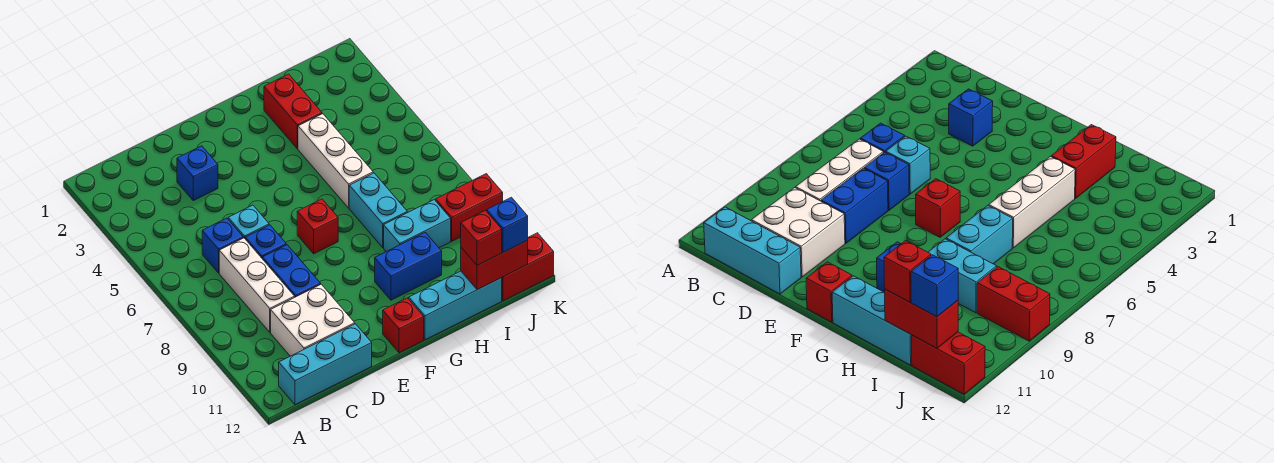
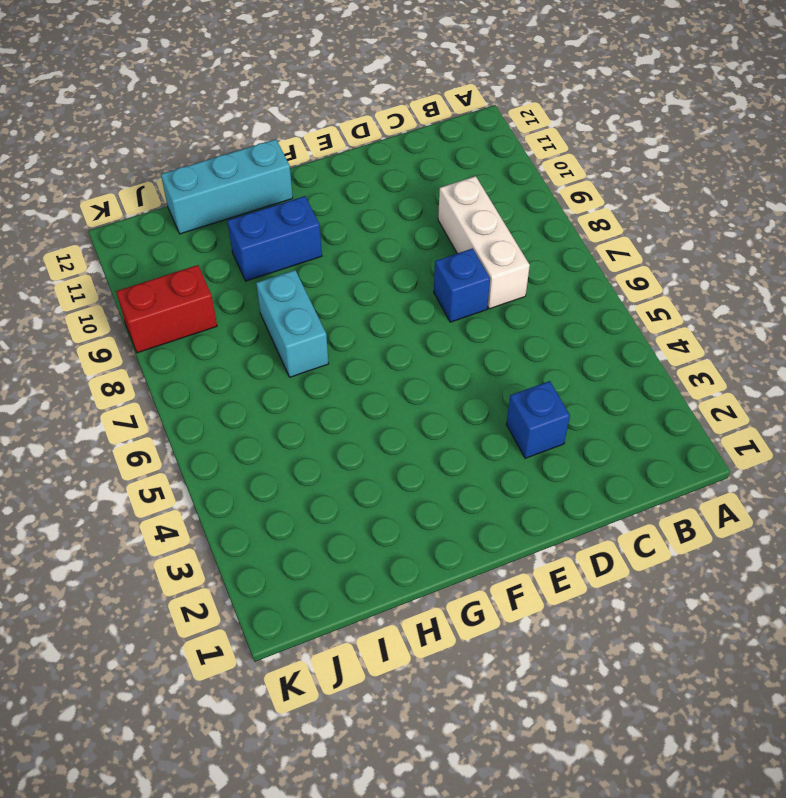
none -> cyan brick B12:D12 level 1
none -> blue brick C6 level 1
none -> white brick C10:D11 level 1

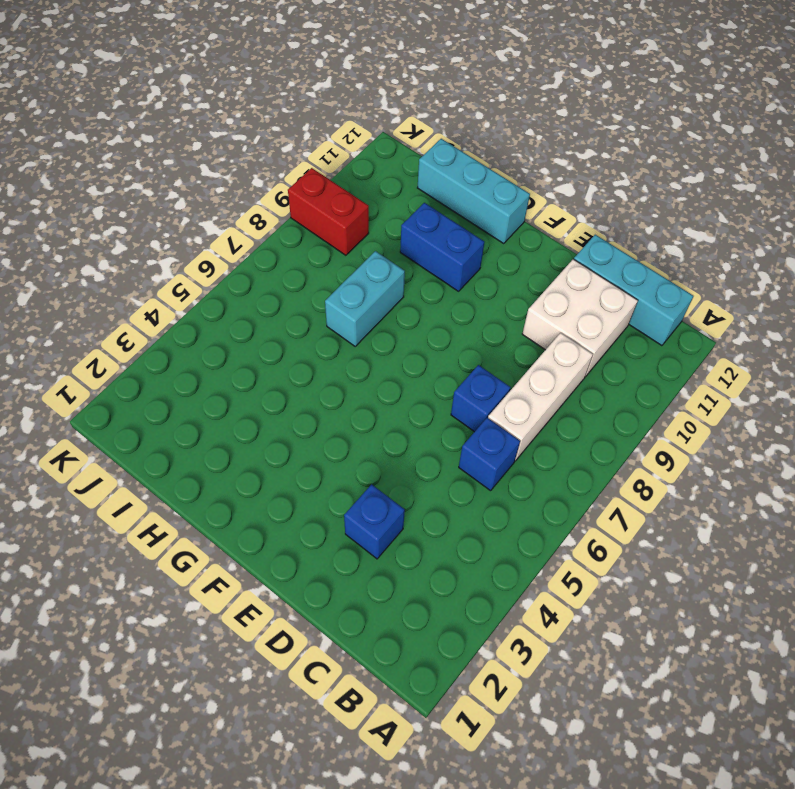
none -> cyan brick D6 level 1
none -> blue brick D8:D9 level 1
none -> red brick F7 level 1

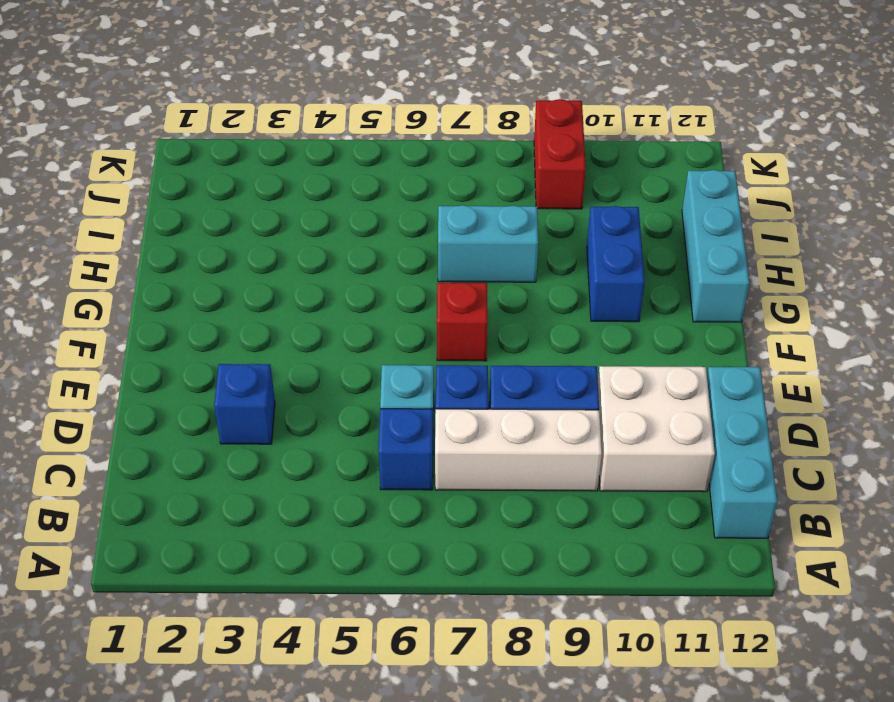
none -> red brick F12 level 1
none -> red brick H2:H3 level 1
none -> white brick H4:H6 level 1

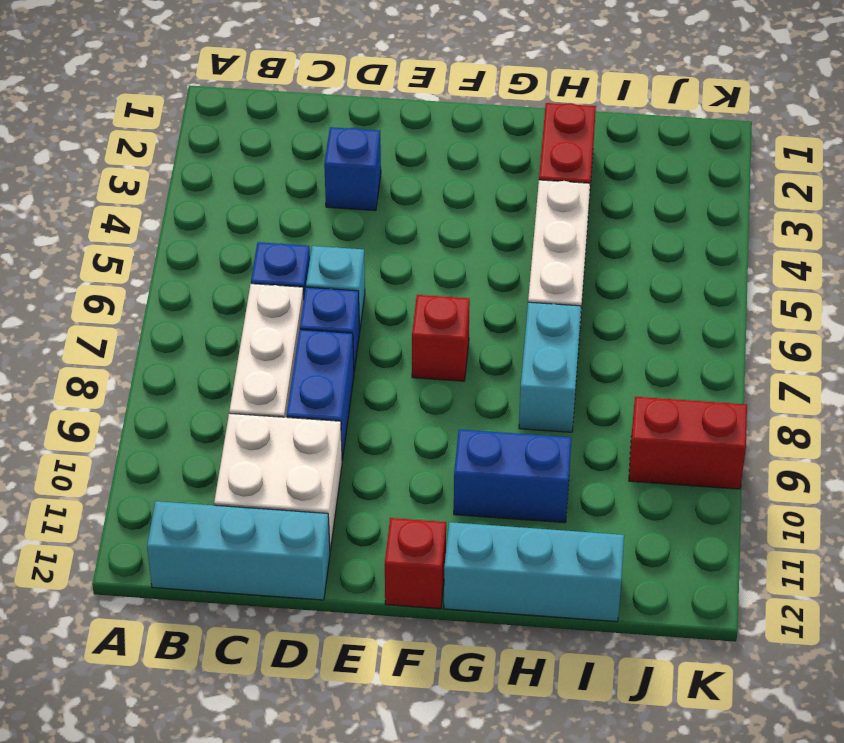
none -> cyan brick H9:I9 level 1
none -> red brick J12:K12 level 1
none -> red brick I12:J12 level 2

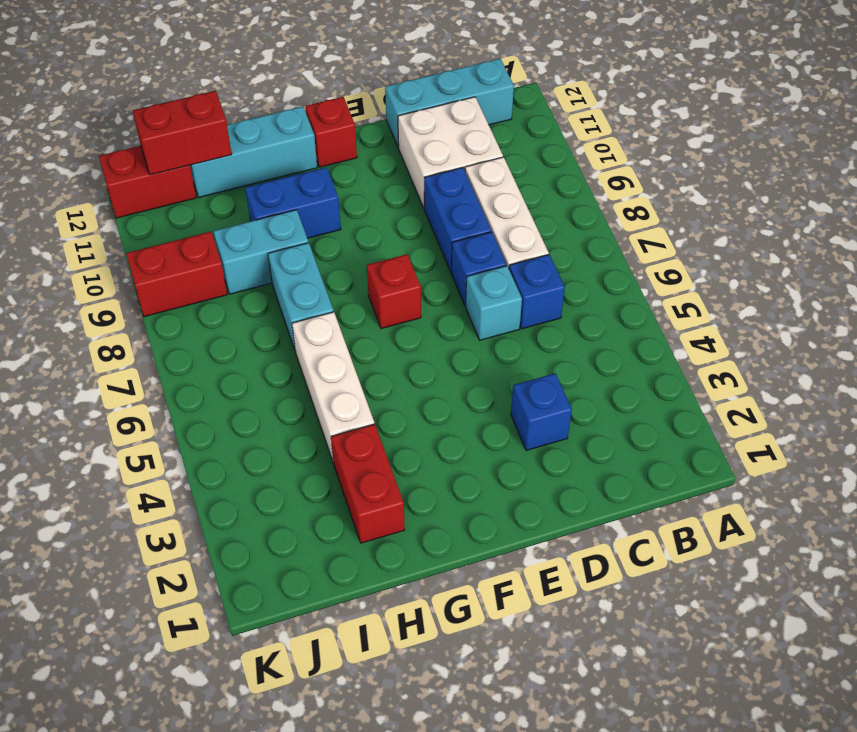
none -> red brick I12 level 3
none -> blue brick J12 level 3

